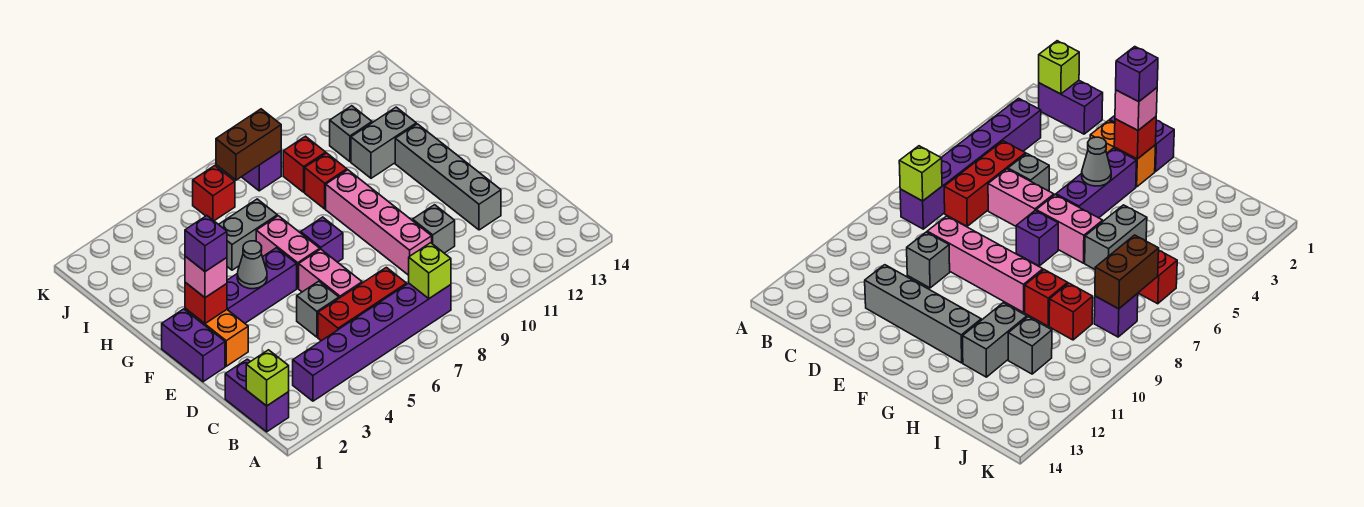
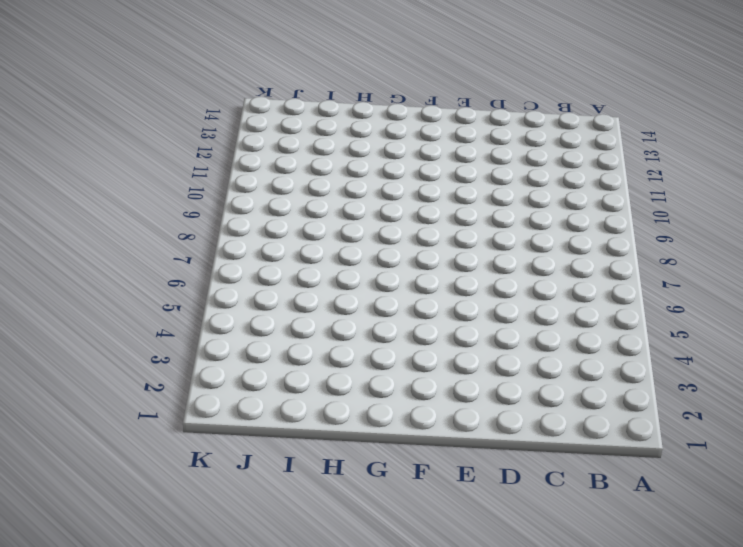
none -> purple brick B1:C1 level 1
none -> purple brick B3:B8 level 1
none -> red brick C5:C7 level 1

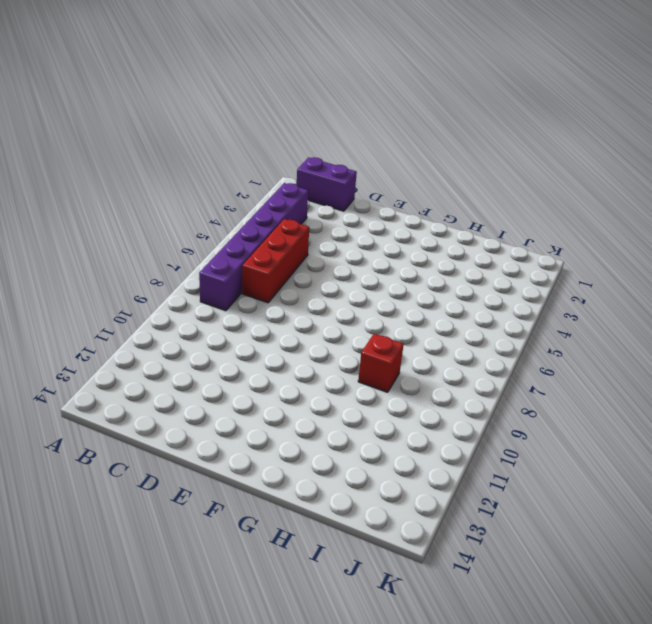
none -> grey brick D5 level 1
none -> pink brick D6:E6 level 1
none -> pink brick D9:G9 level 1

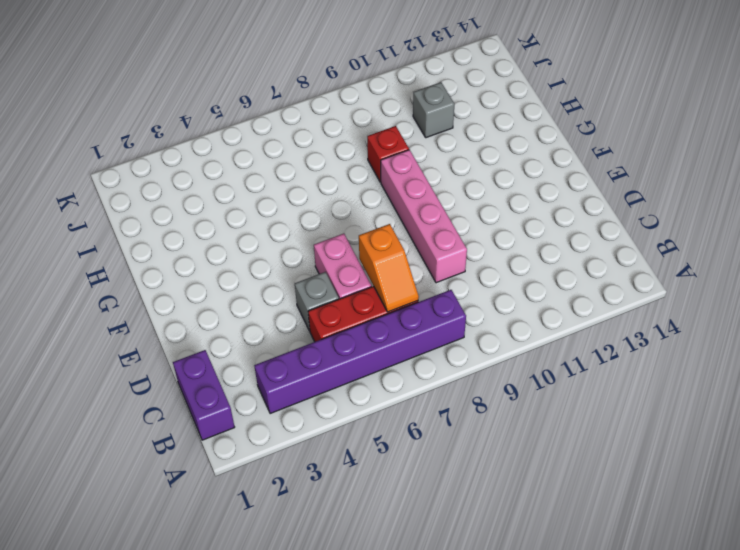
orange slope C7:D7 level 2 top D -> none
none -> grey brick D10 level 1
none -> grey brick D12:G12 level 1
none -> purple brick E1:F1 level 1

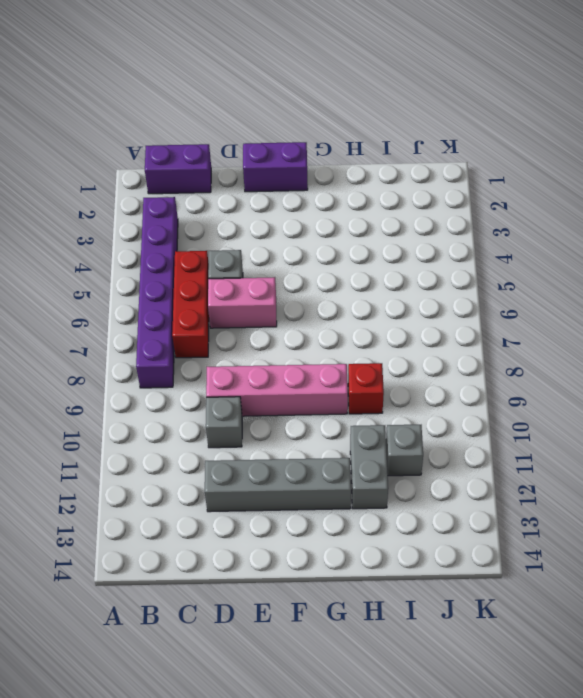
none -> orange brick E2:F2 level 1
none -> purple brick F3:F5 level 1
none -> pink brick F6:G6 level 1

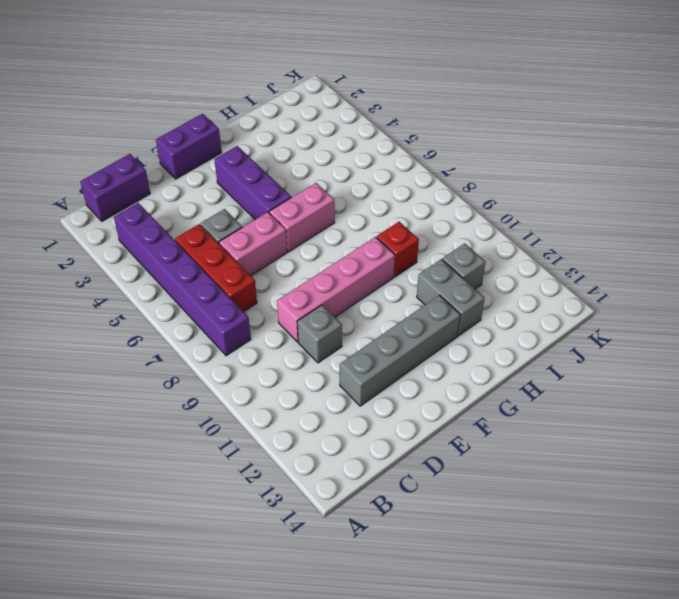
none -> orange brick E2:F2 level 1
none -> purple brick F7 level 1
none -> grey brick H5:H6 level 1

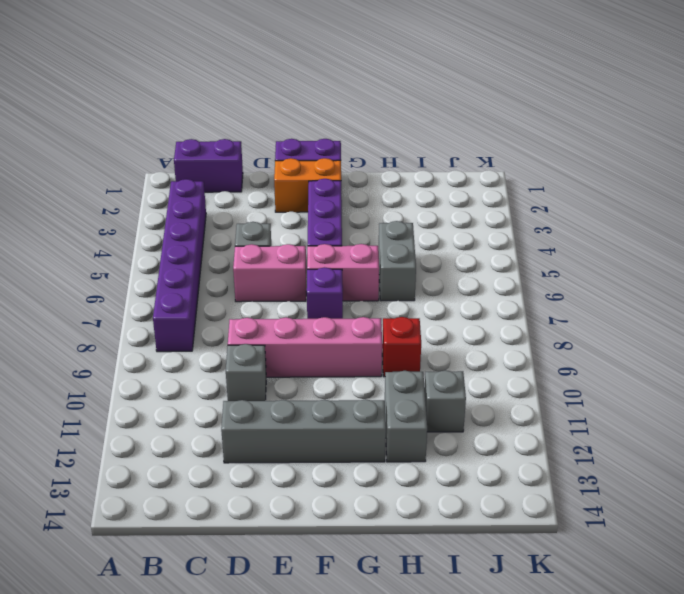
none -> red brick C5:C7 level 1
none -> red brick I9 level 1
none -> red brick J6 level 1

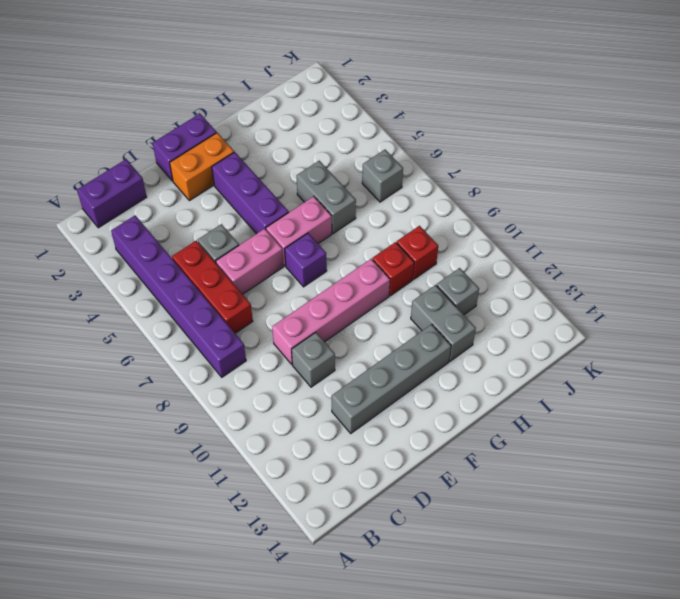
grey brick J6 level 1 -> red brick J6 level 1
none -> purple brick J8 level 1
none -> lime brick B1 level 2
none -> lime brick B8 level 2

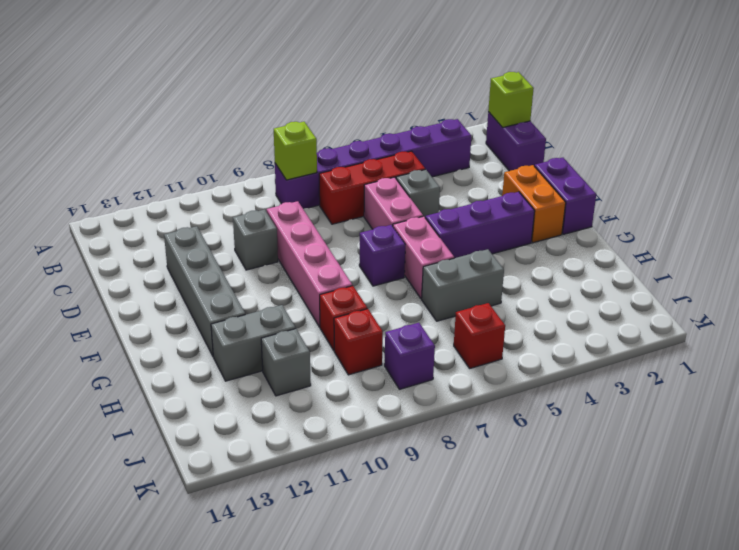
none -> red brick F2 level 2
none -> grey cone F4 level 2
none -> brown brick J7:J8 level 2

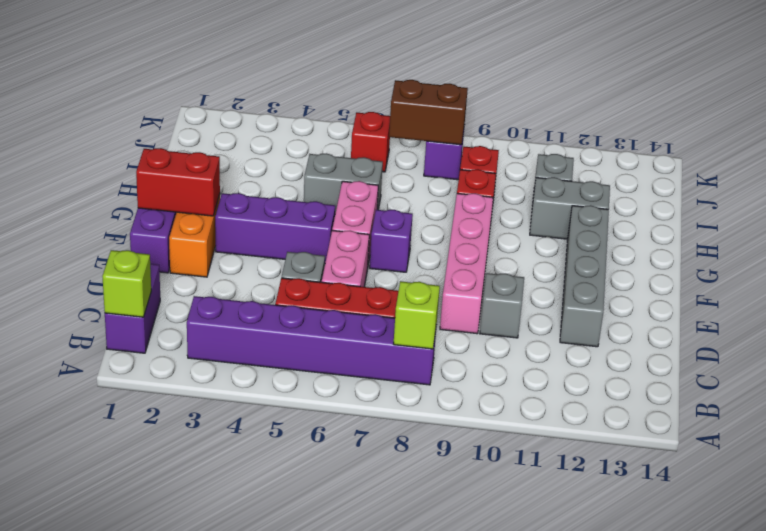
red brick F1:F2 level 2 -> red brick F2 level 2
none -> grey cone F4 level 2
none -> pink brick F2 level 3
none -> purple brick F2 level 4

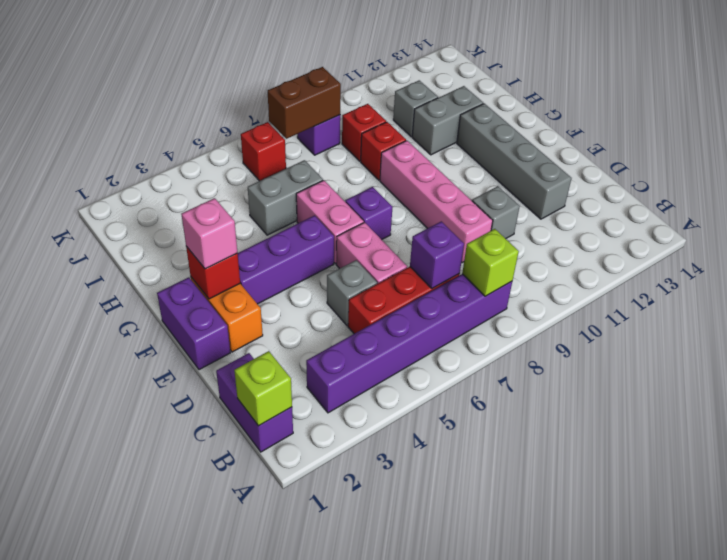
purple brick C7 level 2 -> purple brick F2 level 4
none -> grey cone F4 level 2

